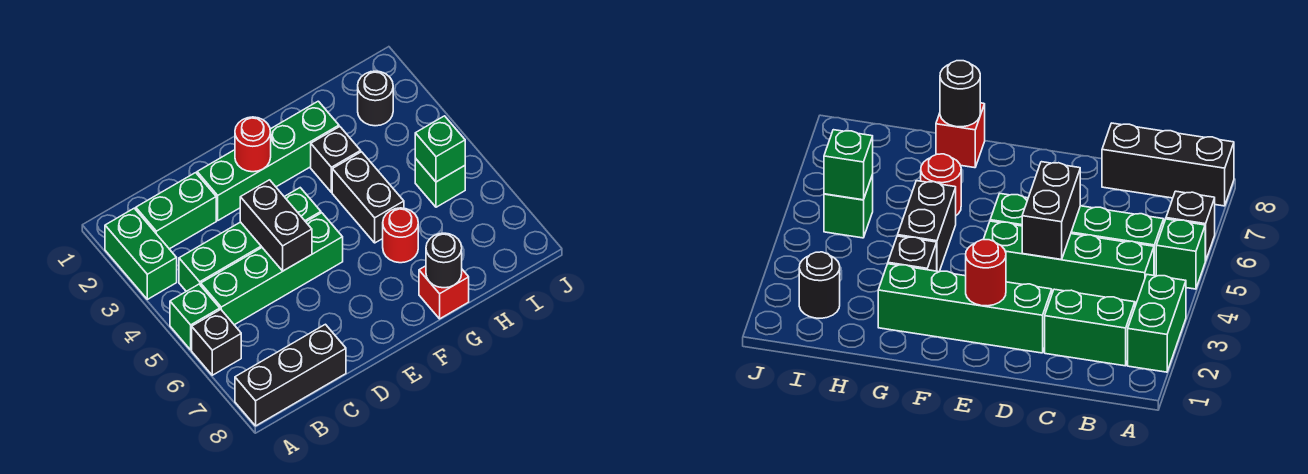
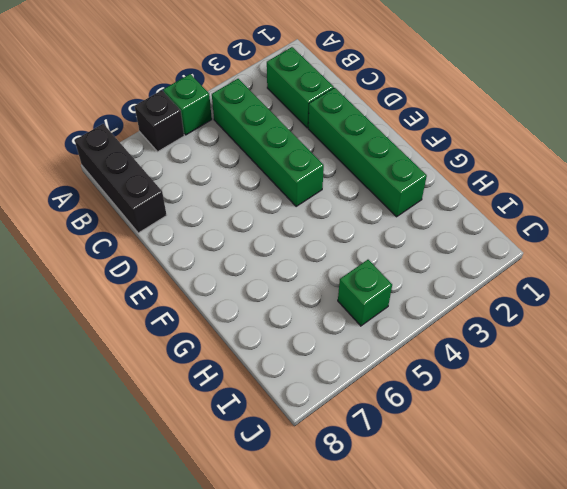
none -> green brick A2:A3 level 1
none -> green brick B5:E5 level 1
none -> black brick G3 level 1

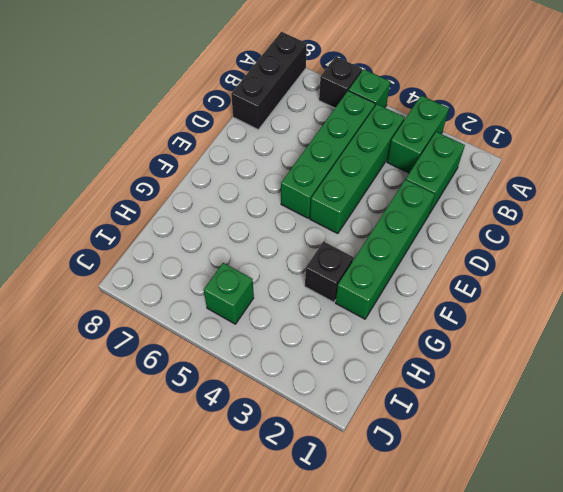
green brick A3:B3 level 1 -> green brick A2:A3 level 1
none -> black brick G4:G5 level 1
none -> red round brick G6 level 1
none -> red brick G8 level 1

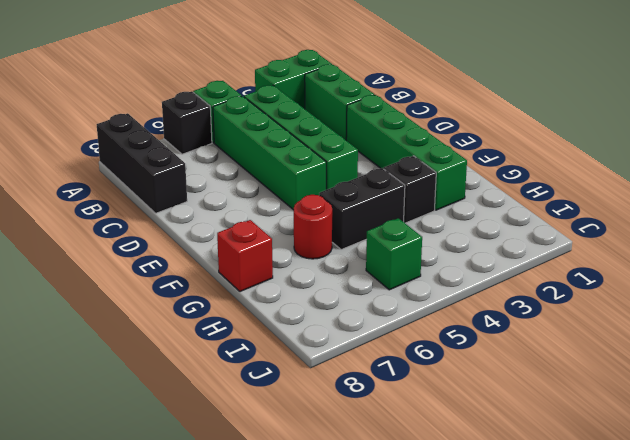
none -> black round brick I2 level 1
none -> black brick D4:D5 level 2
none -> red round brick E2 level 2

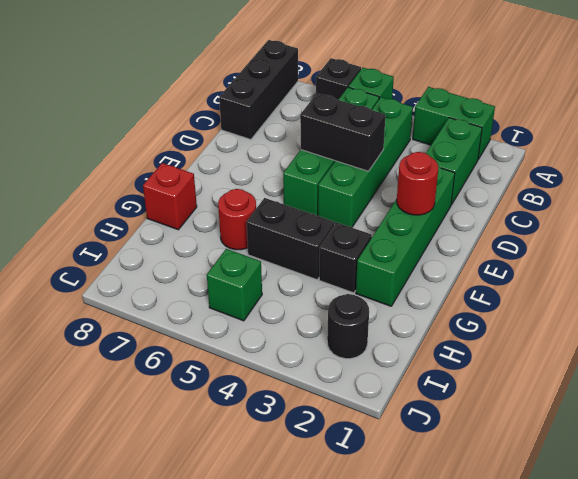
none -> black round brick G8 level 2
none -> green brick I5 level 2

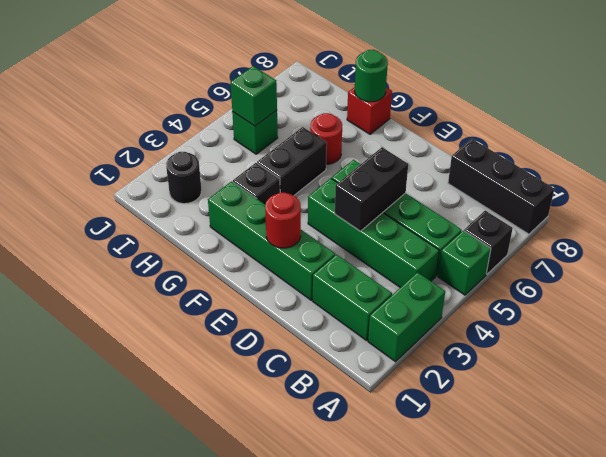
green round brick G8 level 2 -> black round brick G8 level 2

